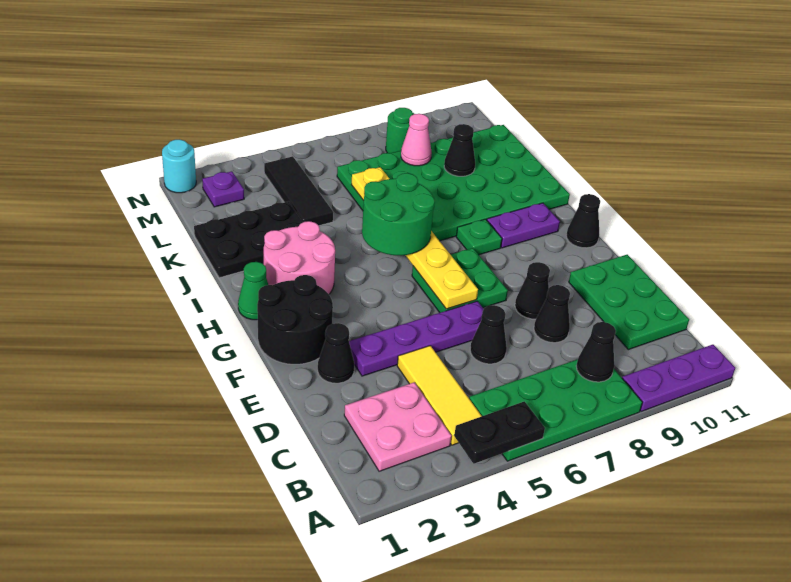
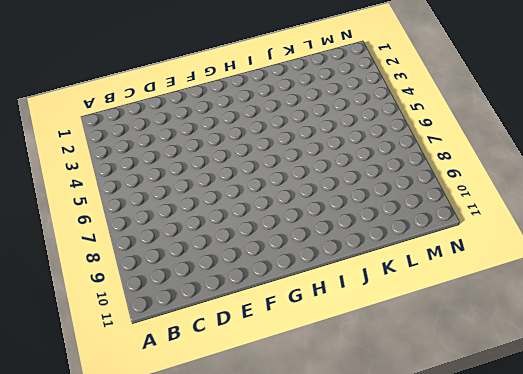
none -> green plate A5:B8 level 1
none -> purple plate A9:A11 level 1
none -> pink plate B2:C3 level 1

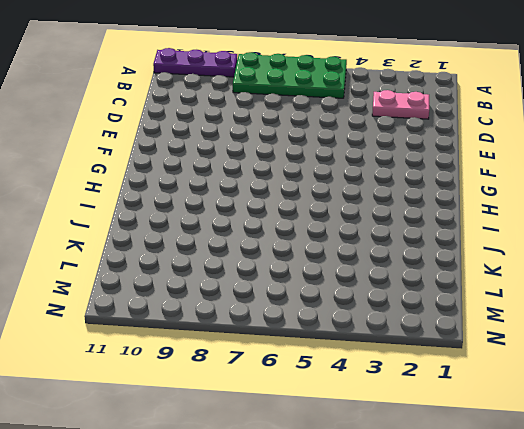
pink plate C2:C3 level 1 -> pink plate B2:C3 level 1
none -> yellow tile B4:D4 level 1
none -> green plate C10:E11 level 1
none -> black cone D6 level 1

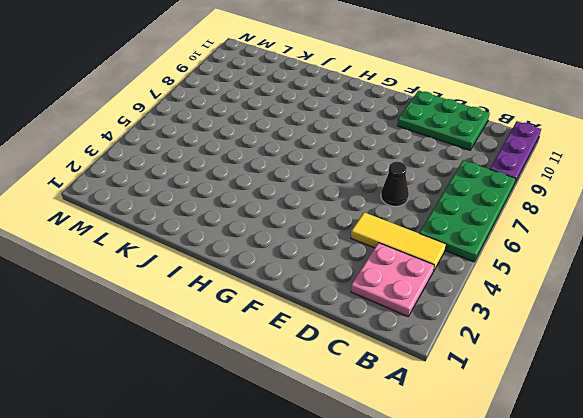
none -> black cone D8 level 1
none -> black cone E2 level 1
none -> purple plate E3:E6 level 1

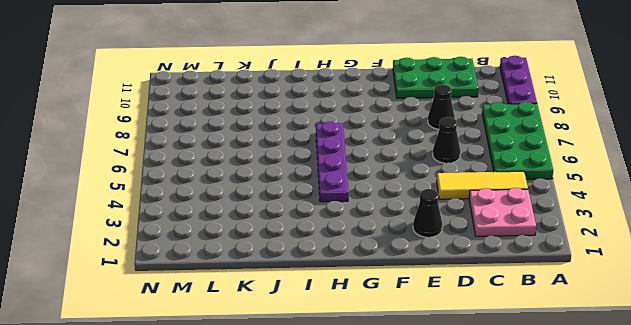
purple plate H4:H7 level 1 -> purple plate E3:E6 level 1
none -> black cone E8 level 1
none -> black round brick F1:G2 level 1
none -> green plate F6:G7 level 1

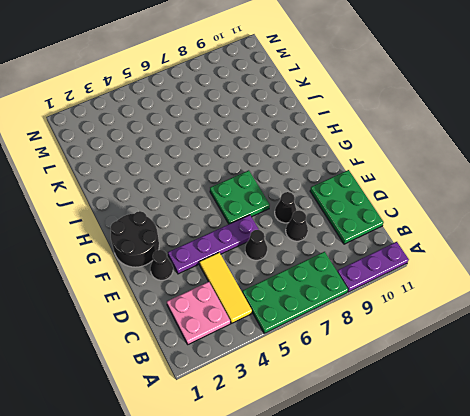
none -> black cone G11 level 1
none -> green cone H1 level 1
none -> pink round brick H2:I3 level 1

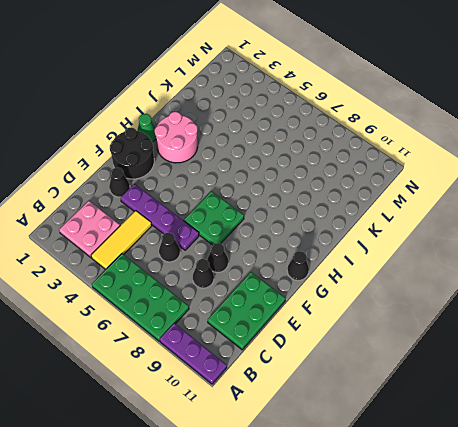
none -> green plate H8 level 1
none -> purple plate H9:H10 level 1
none -> green plate I6:L11 level 1

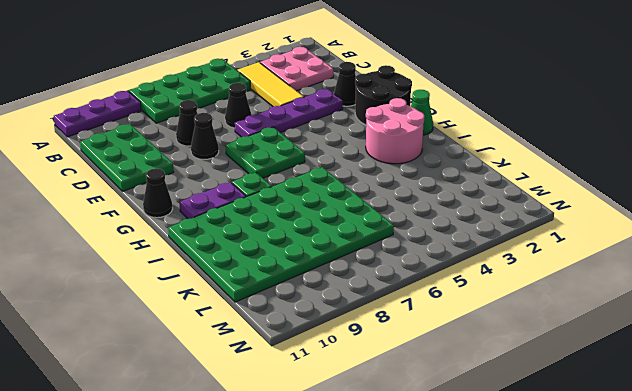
none -> black plate J1:K3 level 1
none -> black tile K4:M4 level 1
none -> purple plate M2 level 1

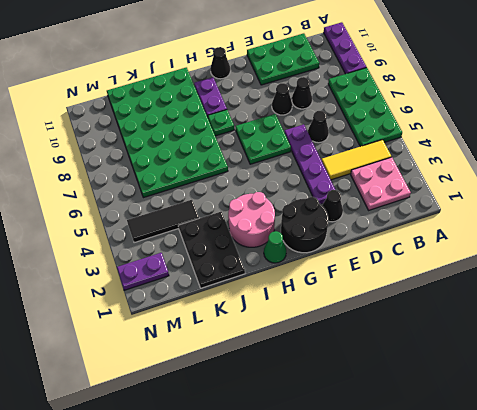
purple plate M2:N2 level 1 -> purple plate M2 level 1
none -> green round brick M8 level 1
none -> cyan round brick N1 level 1
none -> black plate A4:A5 level 2

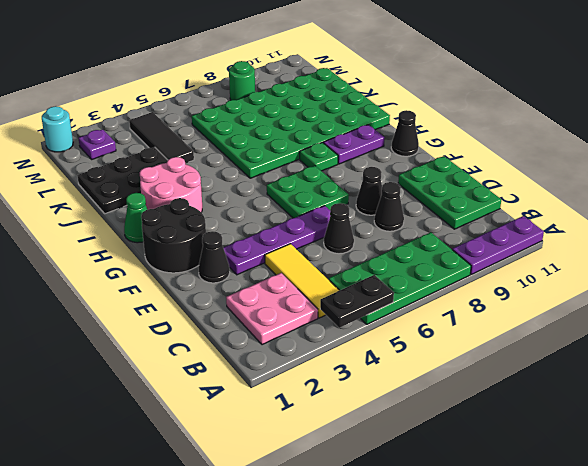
none -> black cone B8 level 2
none -> yellow plate F6:K6 level 2
none -> black cone K9 level 2

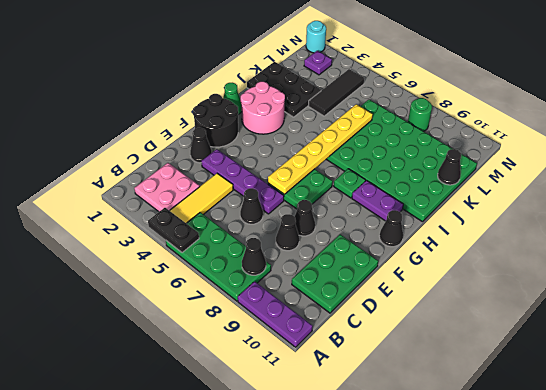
black cone K11 level 2 -> black cone K9 level 2
none -> pink cone L8 level 2
none -> green round brick H5:I6 level 3

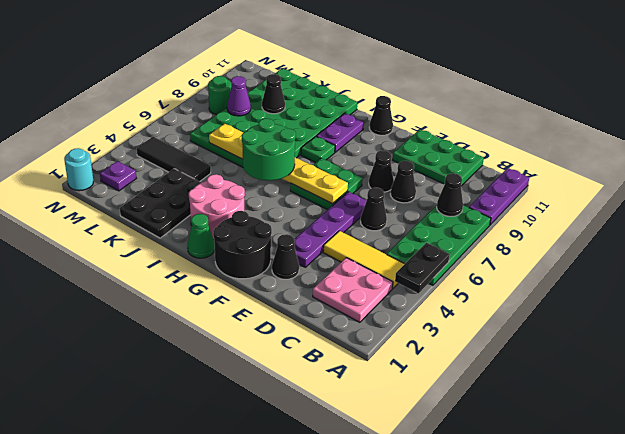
purple cone L8 level 2 -> pink cone L8 level 2

